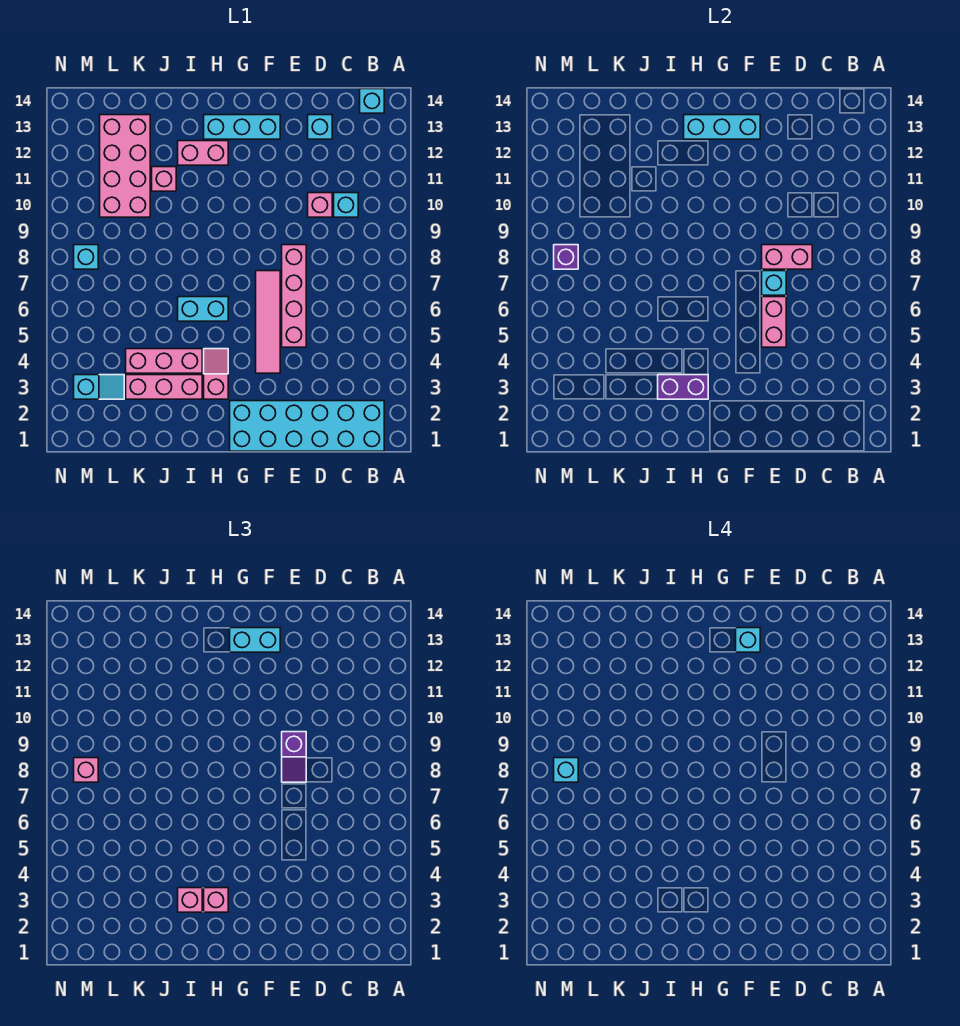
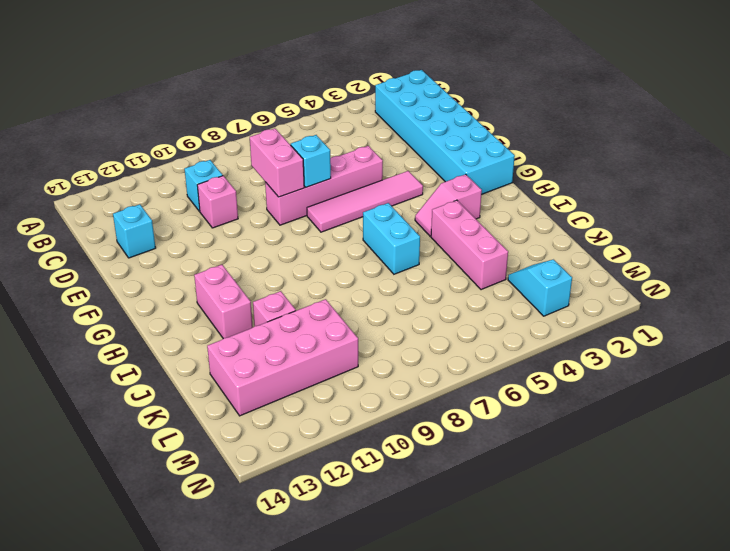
none -> cyan brick B14 level 1
none -> cyan brick F13:H13 level 1
none -> pink brick I3:K3 level 1
none -> cyan brick M8 level 1

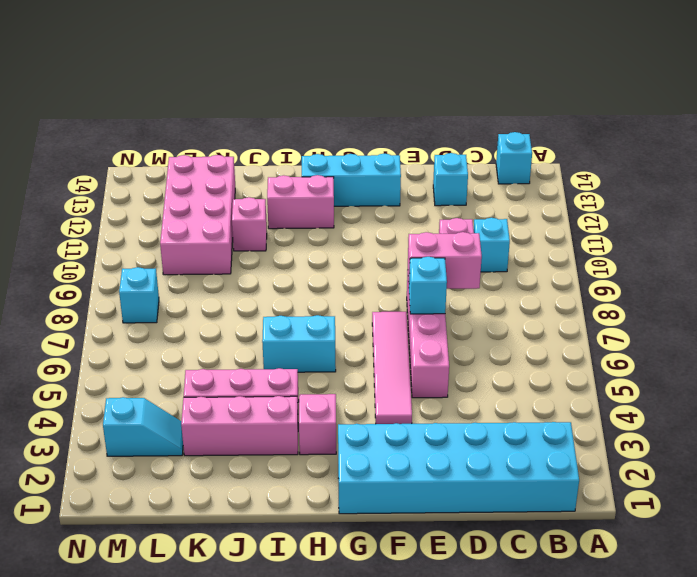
none -> pink brick E5:E6 level 2
none -> cyan brick F13:H13 level 2
none -> purple brick H3:I3 level 2
none -> purple brick M8 level 2

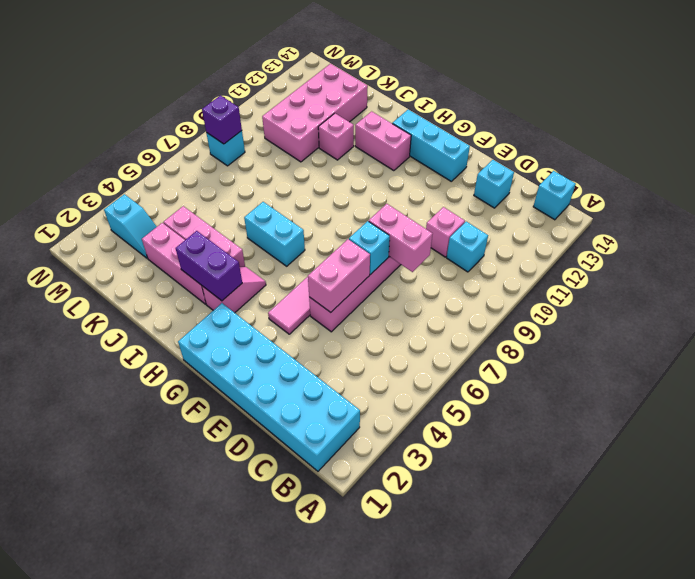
none -> cyan brick F13:H13 level 2
none -> purple slope E8:E9 level 3 top 9
none -> cyan brick F13:G13 level 3
none -> pink brick H3 level 3

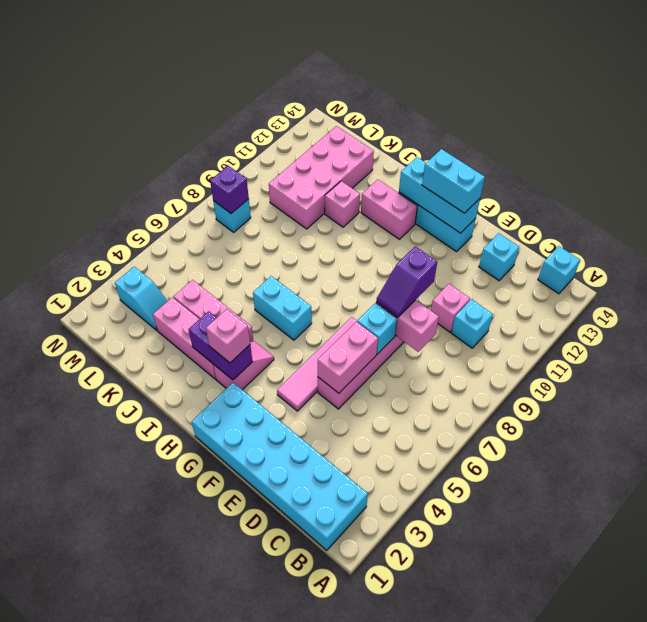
none -> pink brick I3 level 3
none -> pink brick M8 level 3
none -> cyan brick F13 level 4
none -> cyan brick M8 level 4

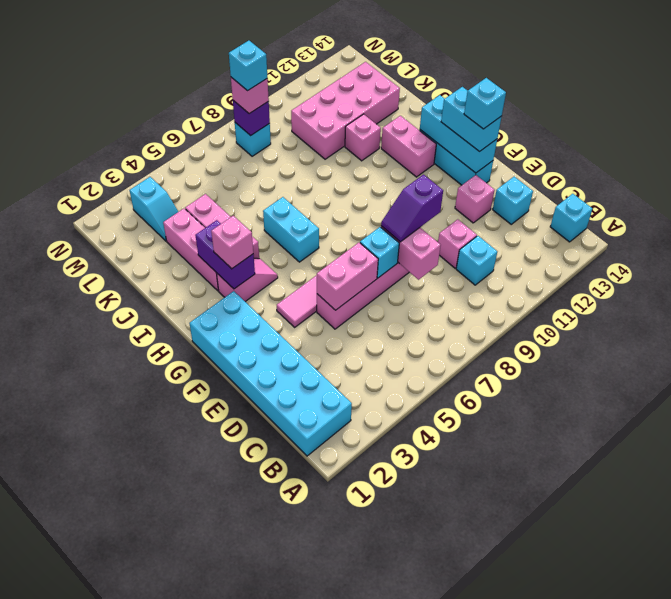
pink brick E12 level 1 -> pink brick I3 level 3

